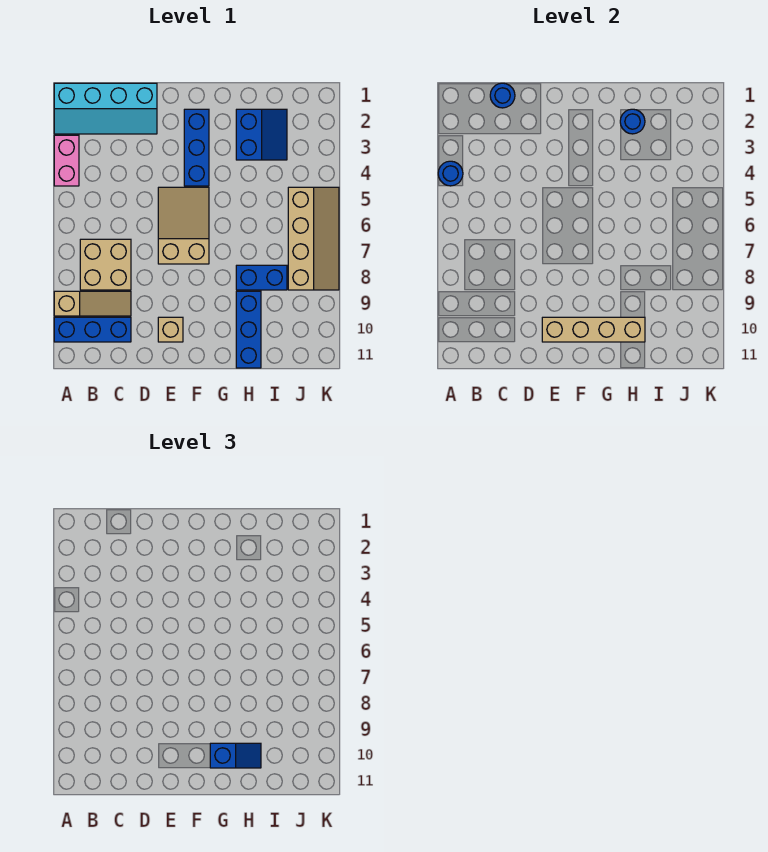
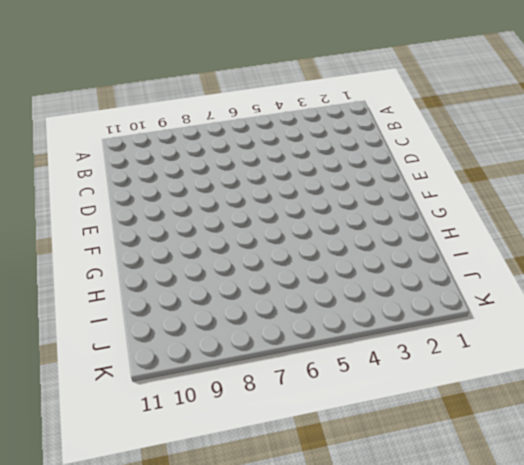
none -> cyan slope A1:D2 level 1 top 1
none -> pink brick A3:A4 level 1
none -> tan slope A9:C9 level 1 top A

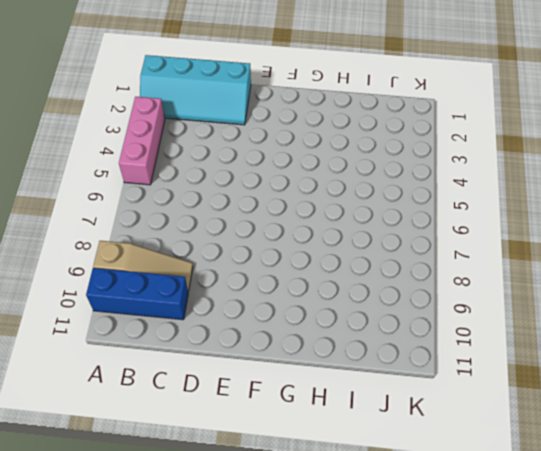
pink brick A3:A5 level 1 -> pink brick A3:A4 level 1
none -> tan brick B7:C8 level 1
none -> tan slope E5:F7 level 1 top 7
none -> tan brick E10 level 1

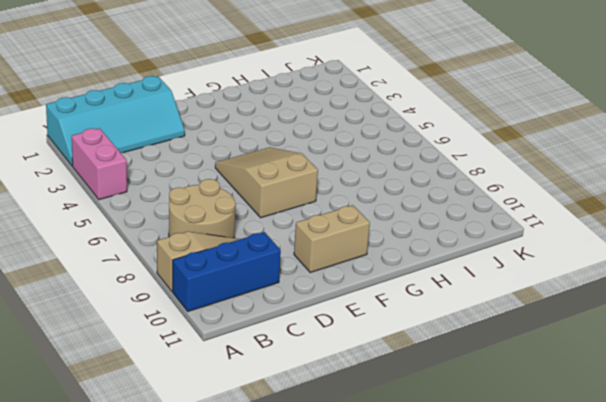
tan round brick B7:C8 level 1 -> tan brick B7:C8 level 1
tan brick E10:F10 level 1 -> tan brick E10 level 1
none -> blue brick F2:F4 level 1
none -> blue slope H2:I3 level 1 top H
none -> blue brick H8:I8 level 1

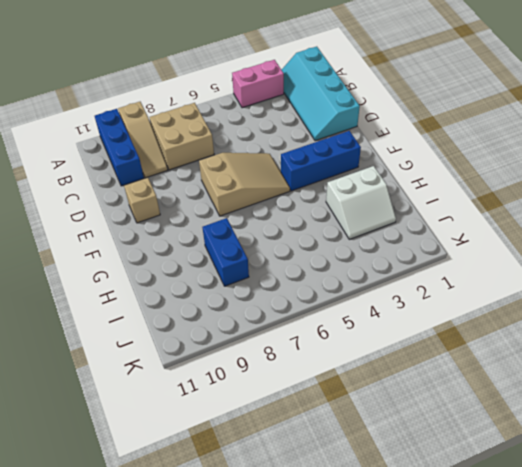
white slope H2:I3 level 1 top H -> blue slope H2:I3 level 1 top H
none -> blue brick H9:H11 level 1
none -> tan slope J5:K8 level 1 top J
none -> blue round brick A4 level 2

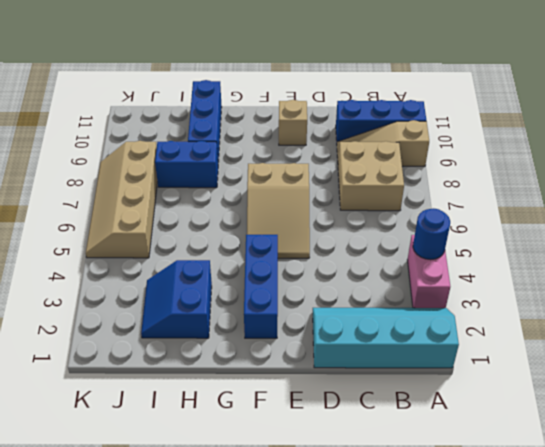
none -> blue round brick C1 level 2
none -> tan brick E10:H10 level 2
none -> blue round brick H2 level 2

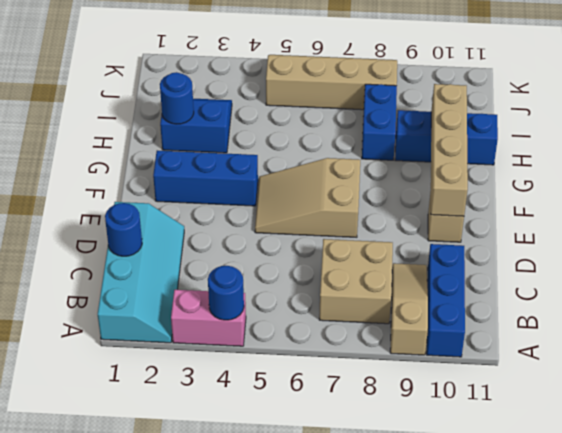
none -> blue slope G10:H10 level 3 top G

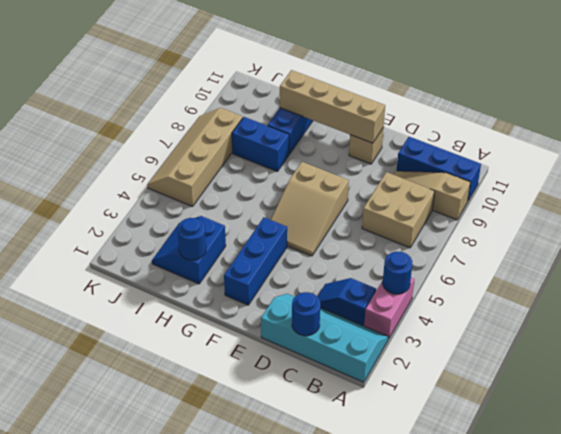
blue slope B3:C3 level 1 top B -> blue slope G10:H10 level 3 top G

